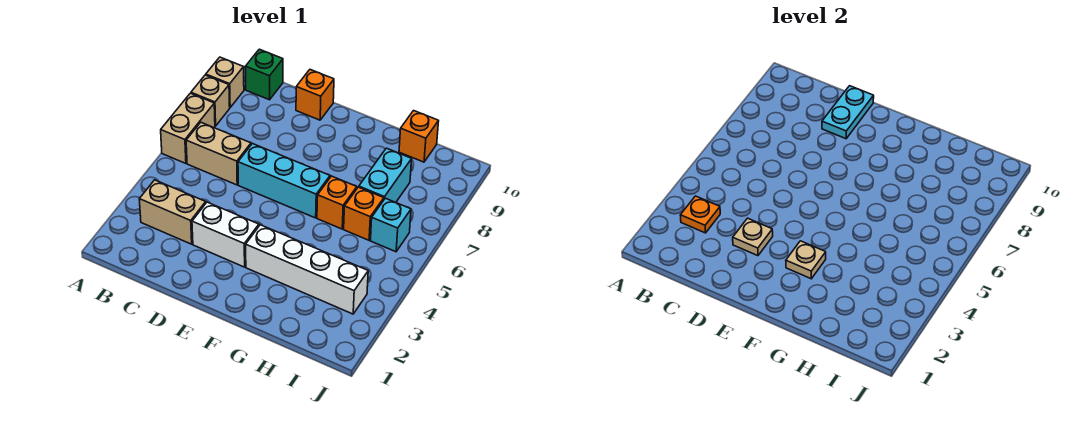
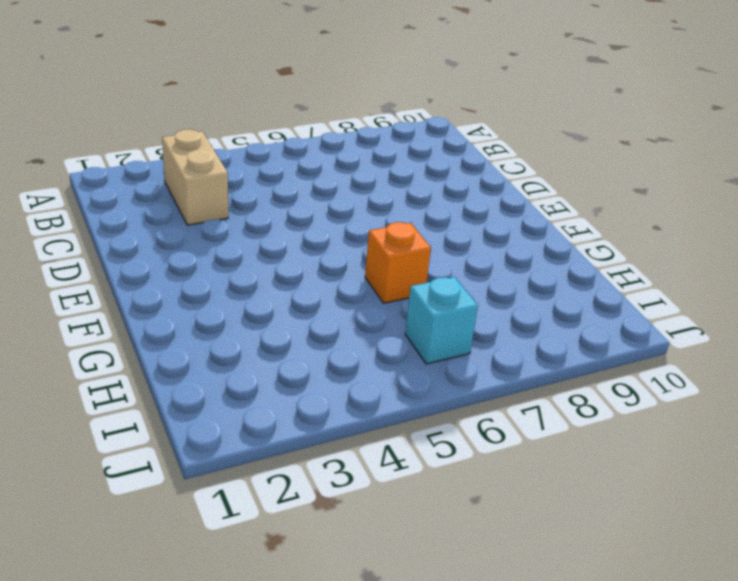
none -> tan brick A6:A7 level 1
none -> tan brick A8 level 1
none -> tan brick A9 level 1

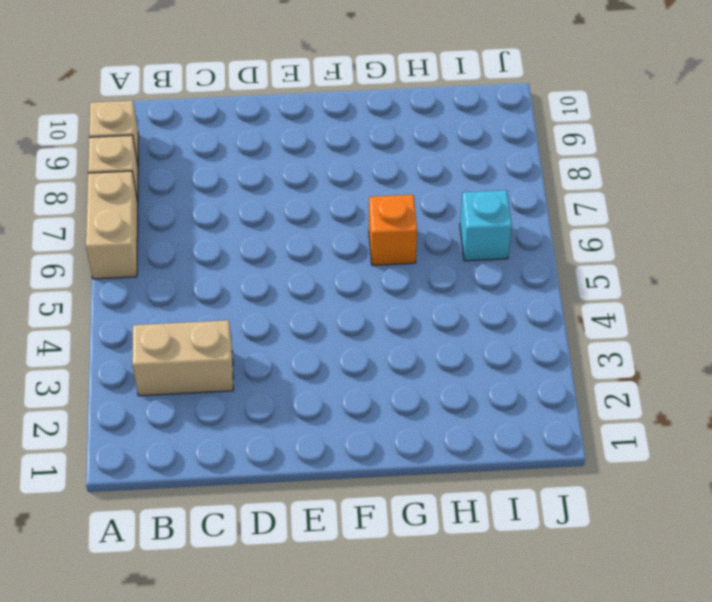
none -> tan brick B6:C6 level 1
none -> green brick B10 level 1
none -> white brick D3:E3 level 1

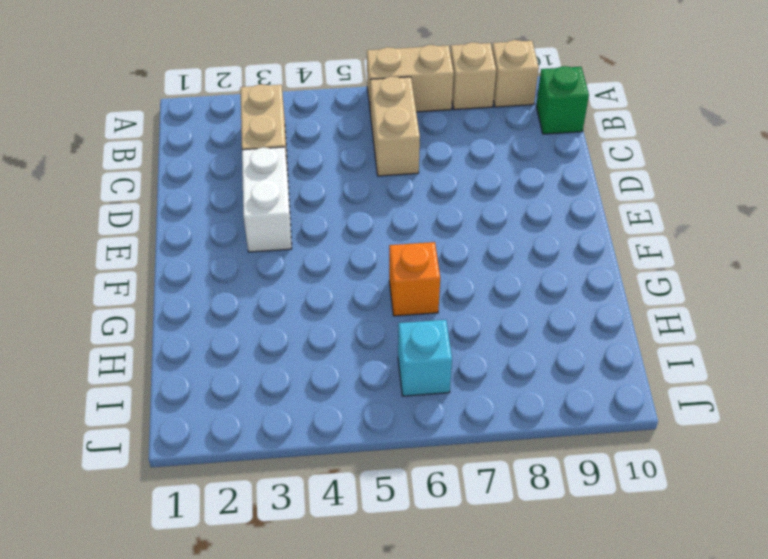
none -> cyan brick D6:F6 level 1
none -> orange brick D10 level 1
none -> white brick F3:I3 level 1

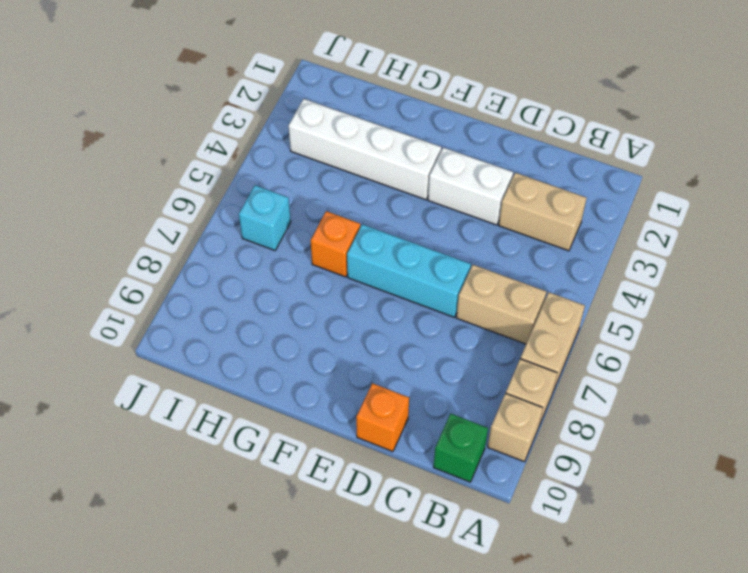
none -> orange brick H6 level 1
none -> cyan brick H7:H8 level 1
none -> orange brick H10 level 1

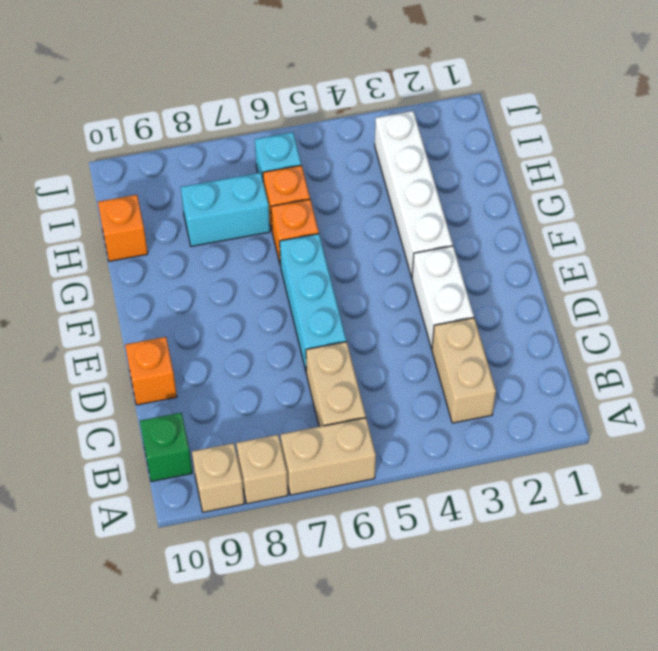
none -> orange plate B3 level 2
none -> tan plate D3 level 2
none -> cyan plate D9:D10 level 2

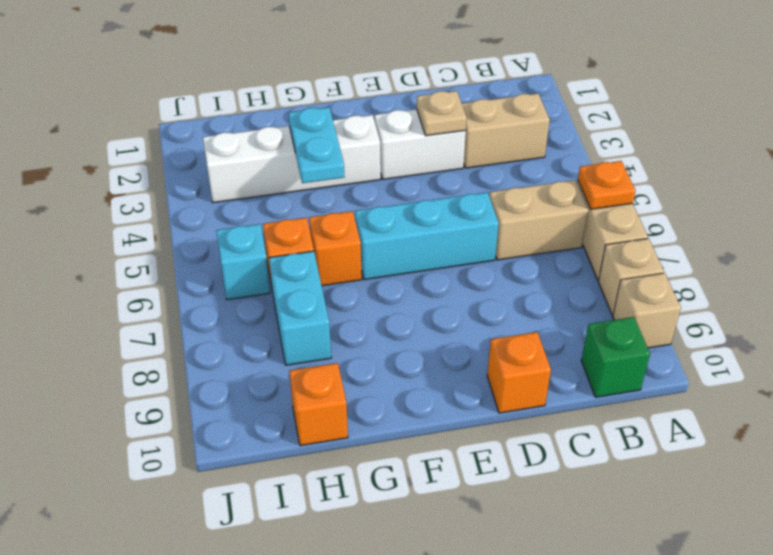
orange plate A6 level 2 -> orange plate B3 level 2
cyan plate G3:G4 level 2 -> cyan plate D9:D10 level 2
none -> tan plate F3 level 2

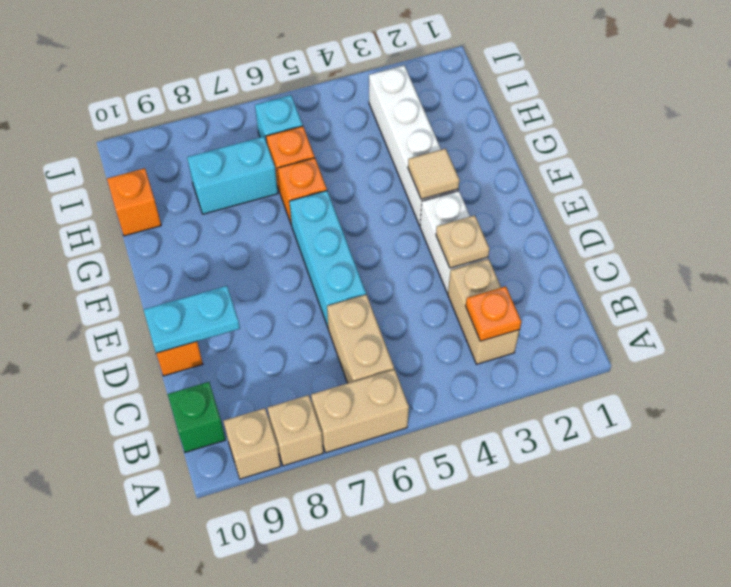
tan tile F3 level 2 -> tan plate F3 level 2

